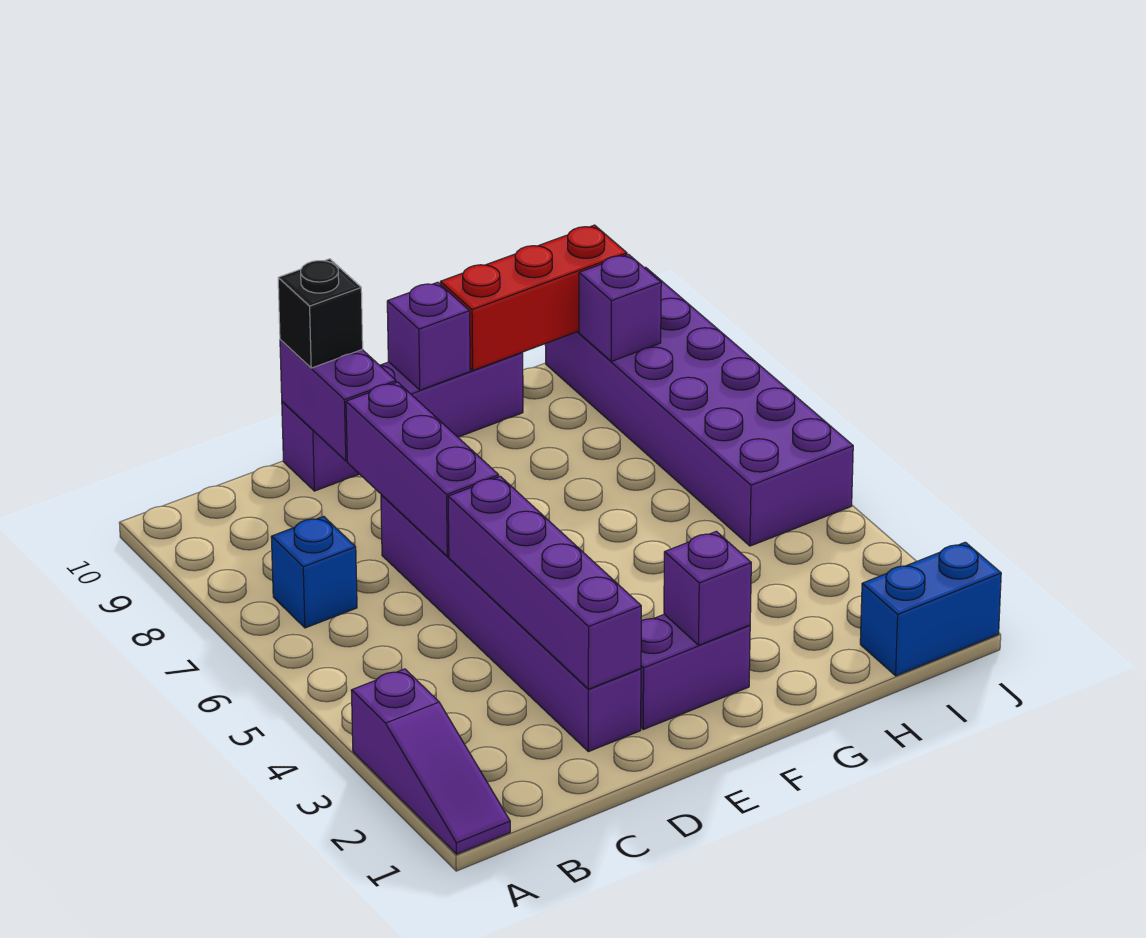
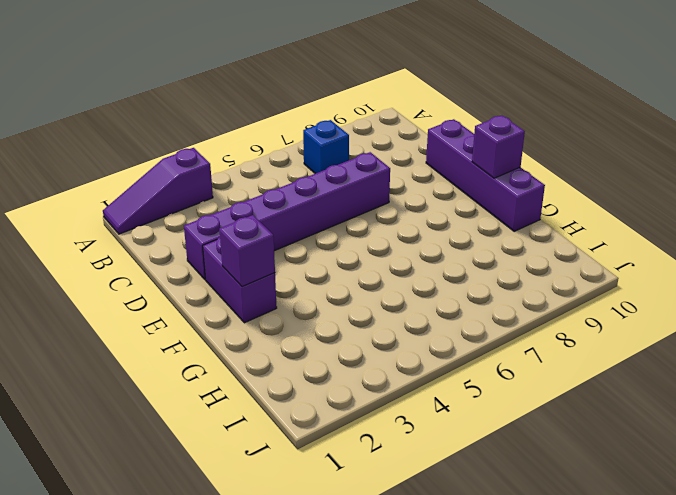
none -> blue brick I1:J1 level 1
none -> purple brick I5:J10 level 1
none -> purple brick D2:D5 level 2

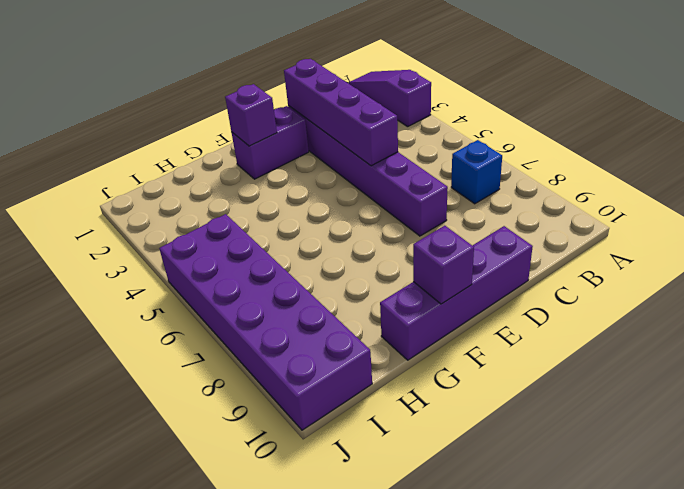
none -> blue brick I1:J1 level 1
none -> purple brick D6:D8 level 2
none -> purple brick D9:D10 level 2

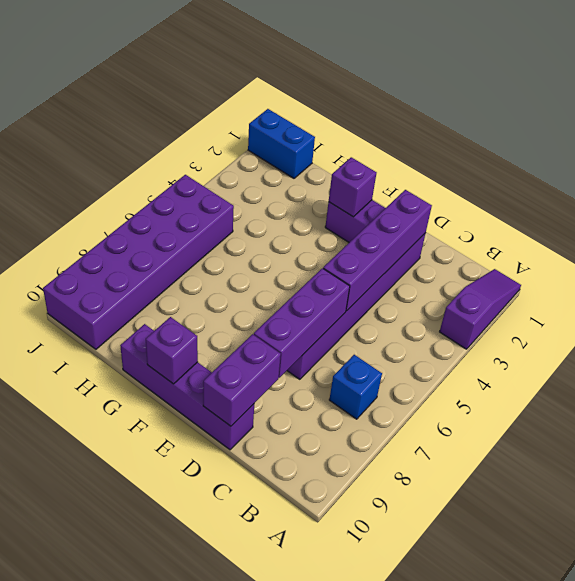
none -> red brick G10:I10 level 2
none -> purple brick I9 level 2
none -> black brick D10 level 3

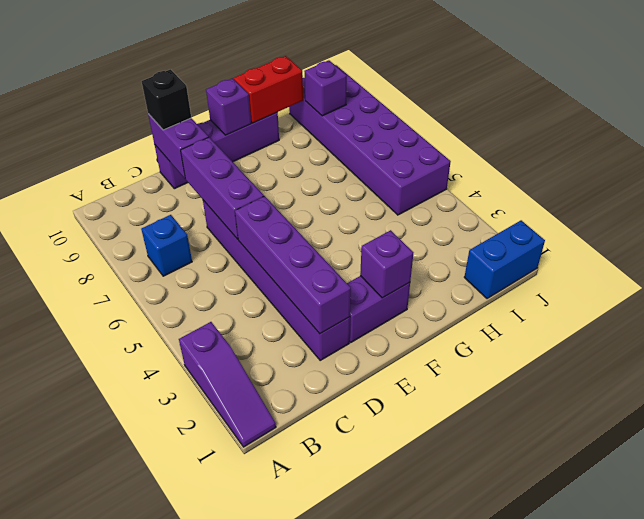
red brick G10:H10 level 2 -> red brick G10:I10 level 2

